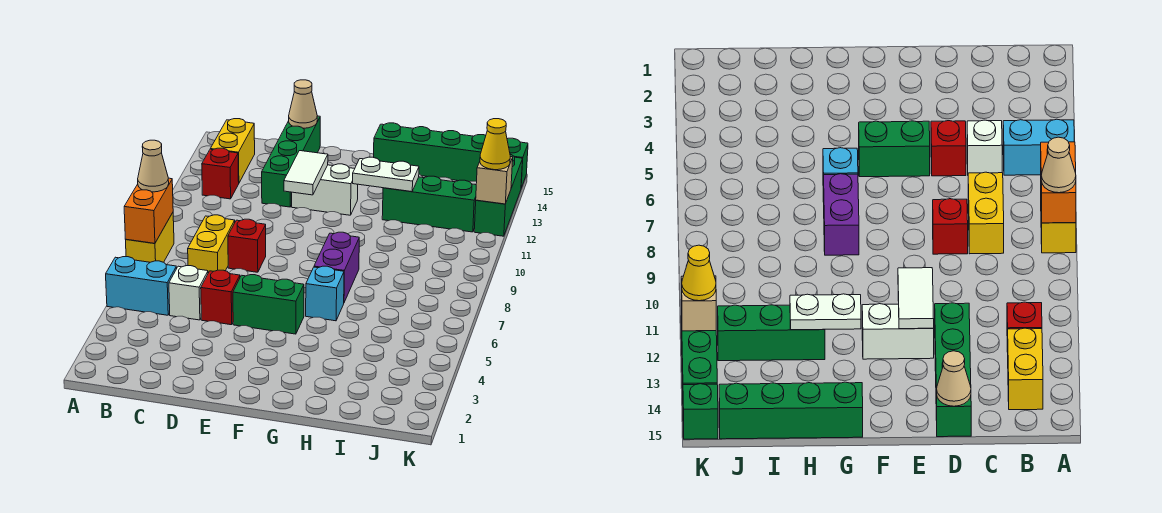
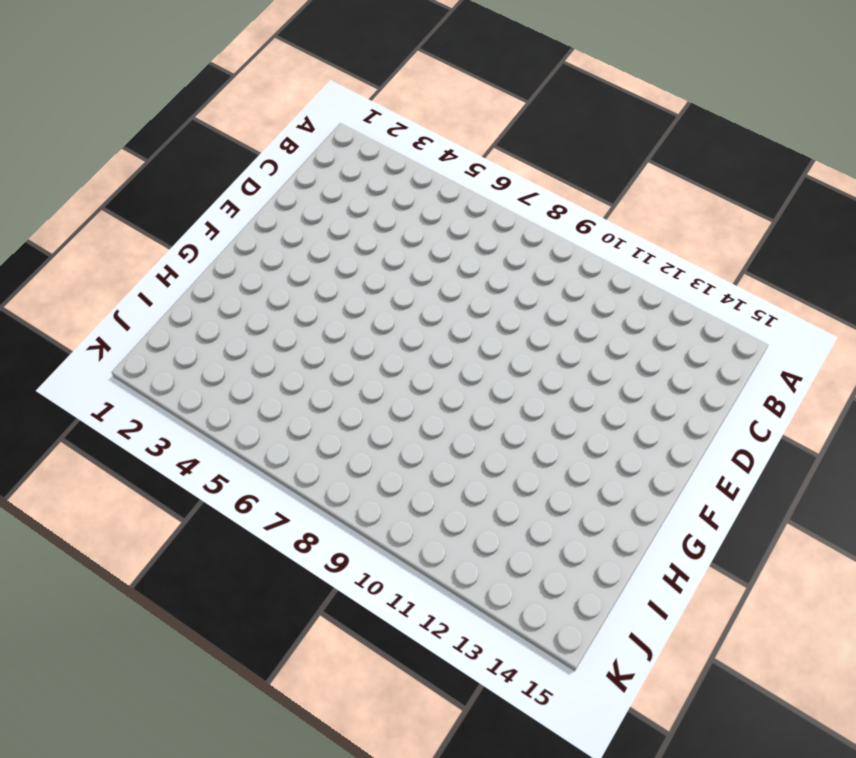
none -> cyan brick A5:B5 level 1
none -> yellow brick A7:A8 level 1
none -> red brick B12 level 1

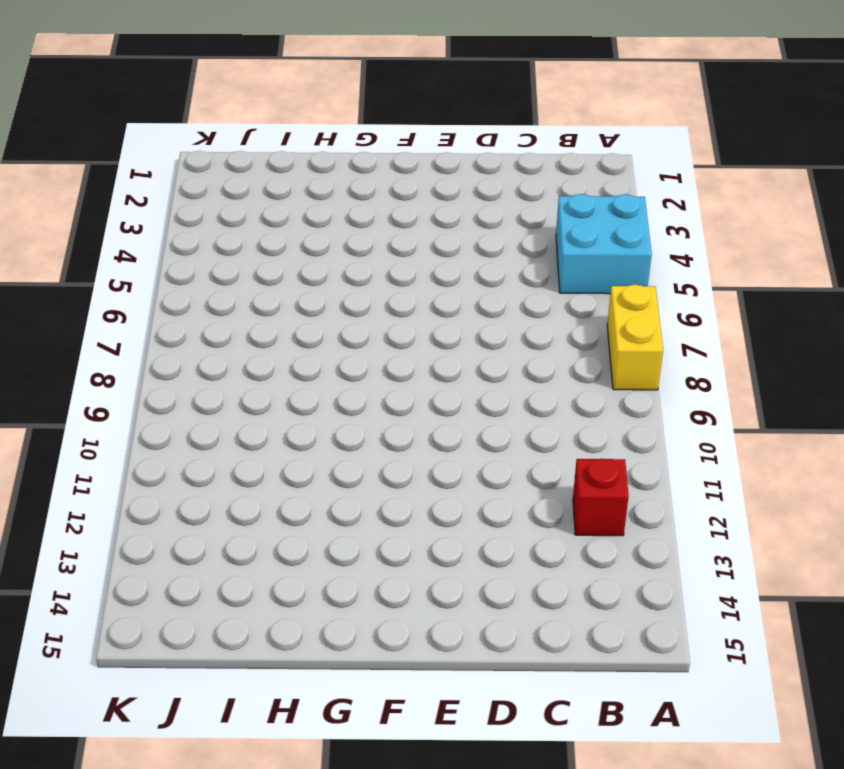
cyan brick A4:B5 level 1 -> cyan brick A5:B5 level 1
none -> yellow brick B13:B14 level 1
none -> white brick C5 level 1
none -> yellow brick C7:C8 level 1

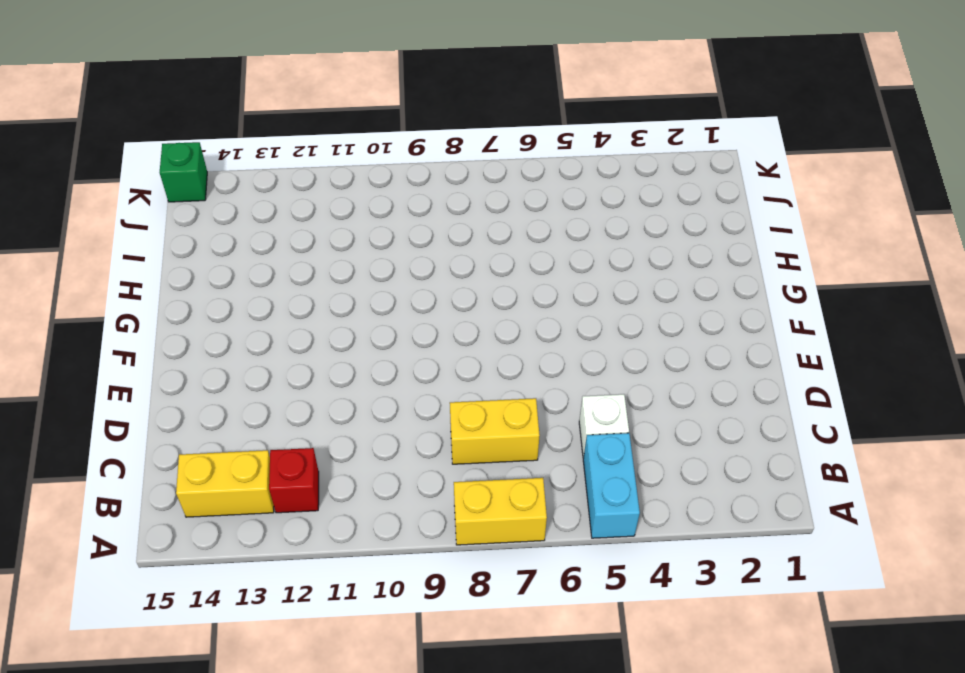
none -> red brick D5 level 1
none -> red brick D8 level 1
none -> green brick D12:D15 level 1

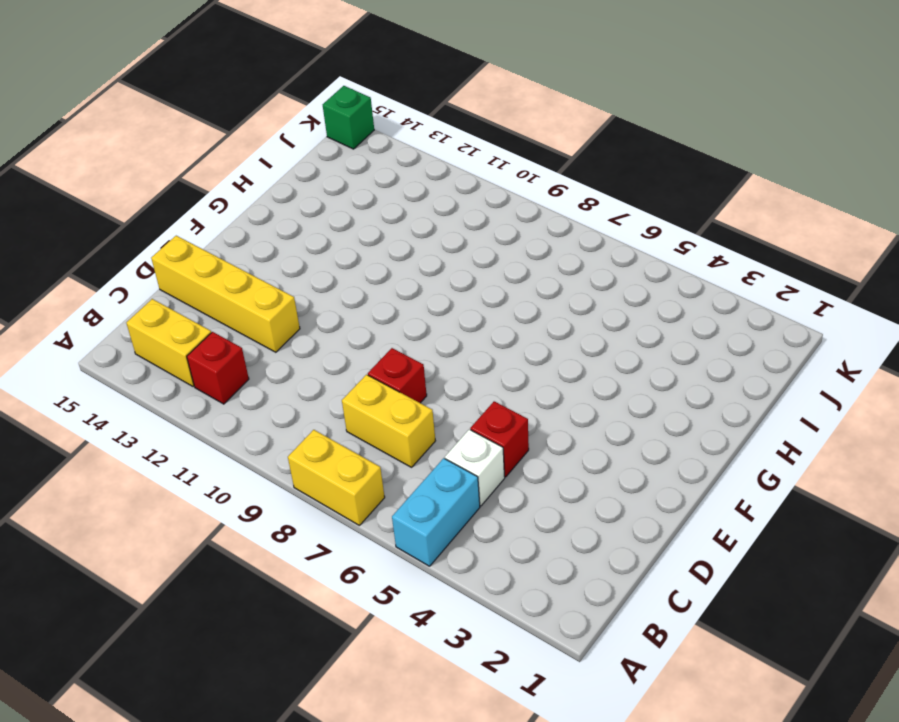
yellow brick D12:D15 level 1 -> green brick D12:D15 level 1
none -> green brick E5:F5 level 1
none -> white brick E12:F12 level 1
none -> cyan brick G6 level 1

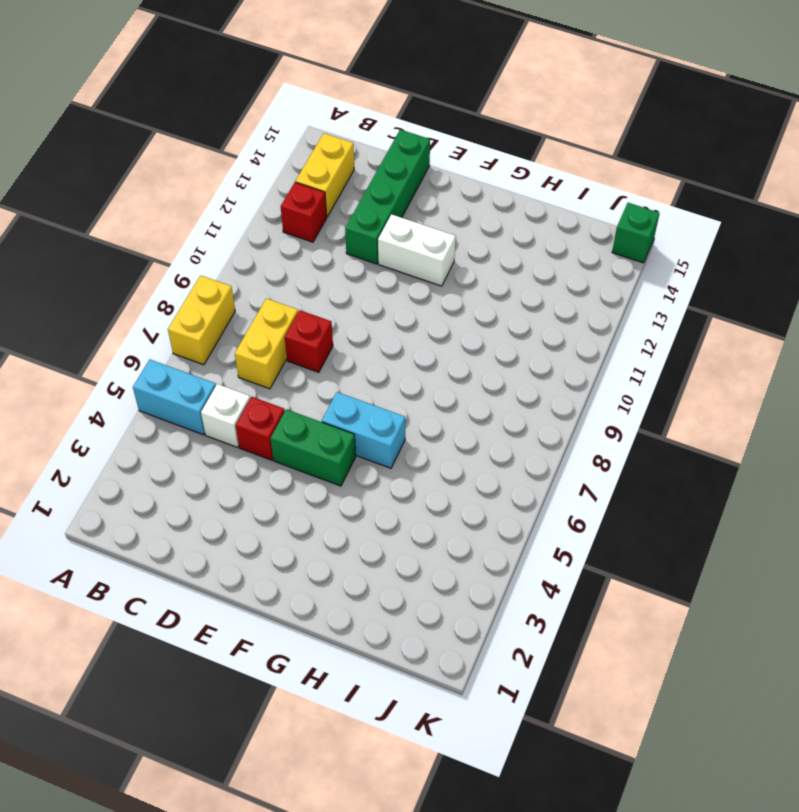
cyan brick F6:G6 level 1 -> cyan brick G6 level 1
none -> purple brick G7:G8 level 1
none -> green brick G15:J15 level 1
none -> green brick H12:J12 level 1

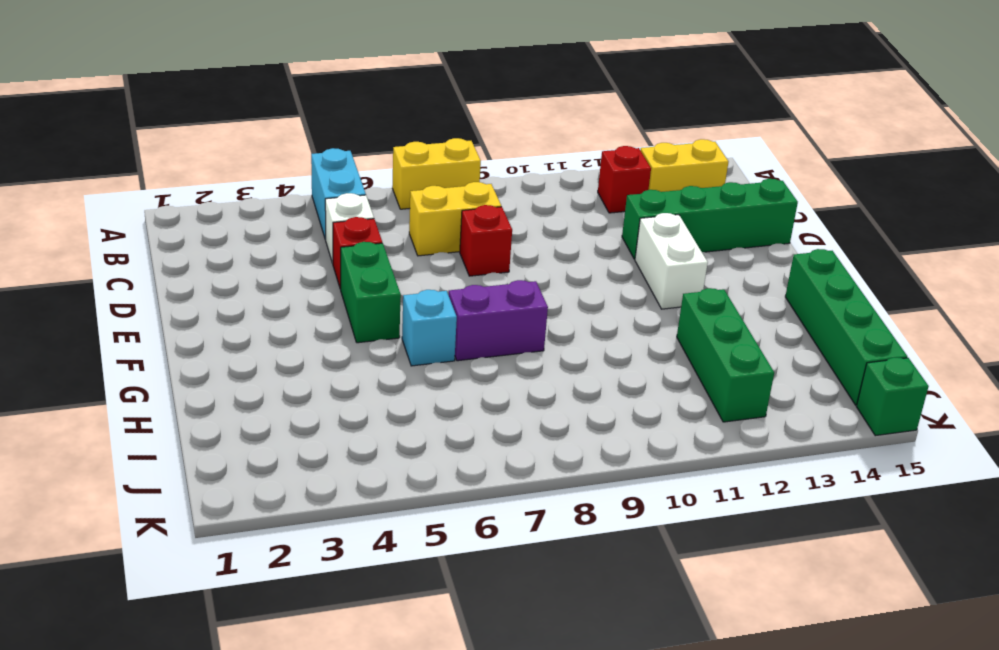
none -> green brick K12:K14 level 1
none -> orange brick A7:A8 level 2
none -> tan cone D15 level 2

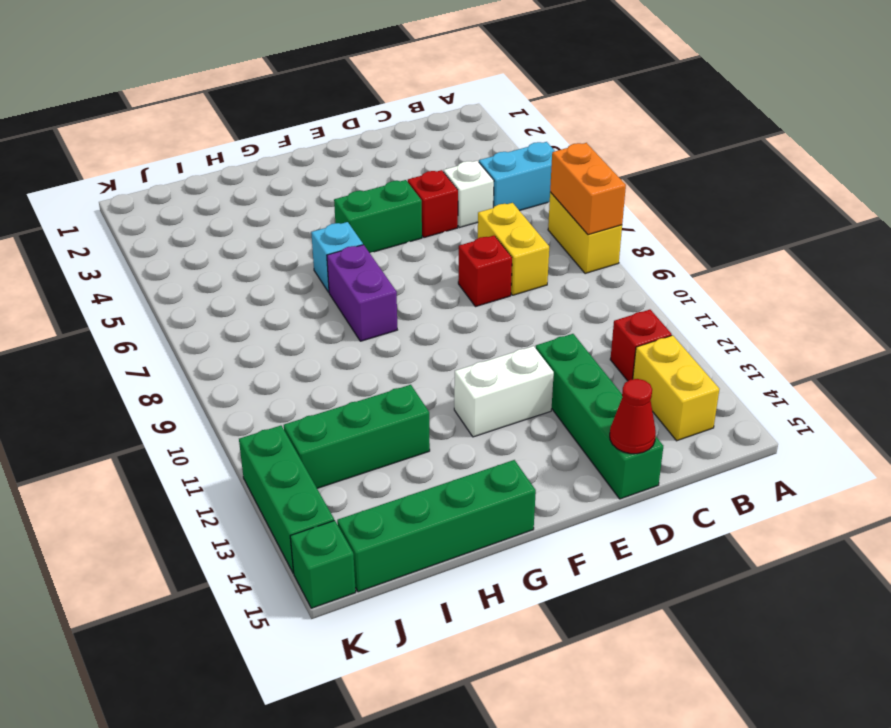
red cone D15 level 2 -> tan cone D15 level 2
none -> white tile E11:E12 level 2
none -> white plate G12:H12 level 2
none -> tan brick K12 level 2

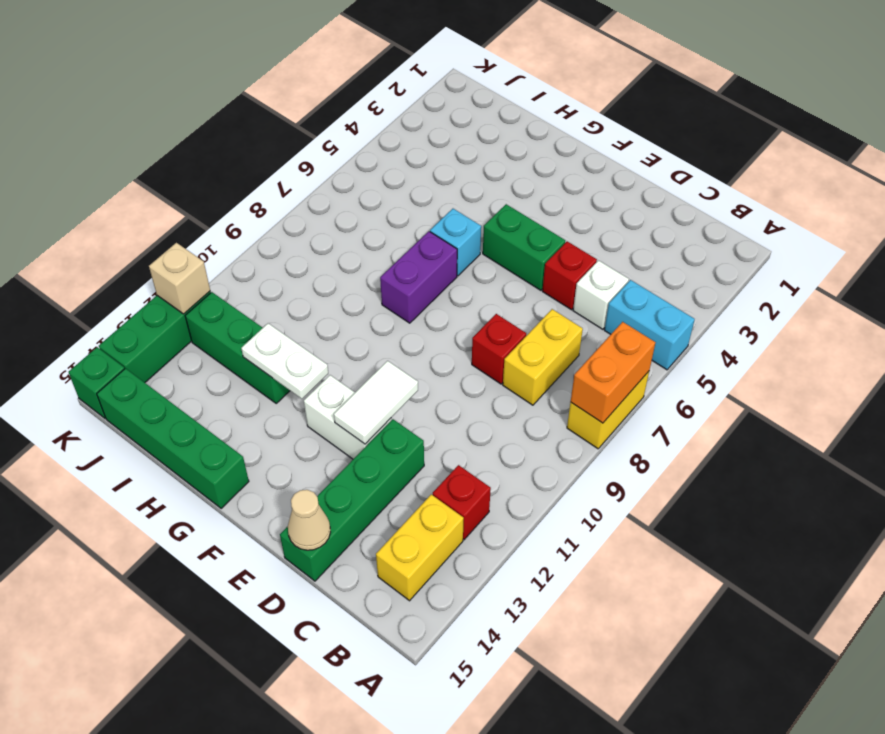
none -> tan cone A8 level 3
none -> yellow cone K12 level 3

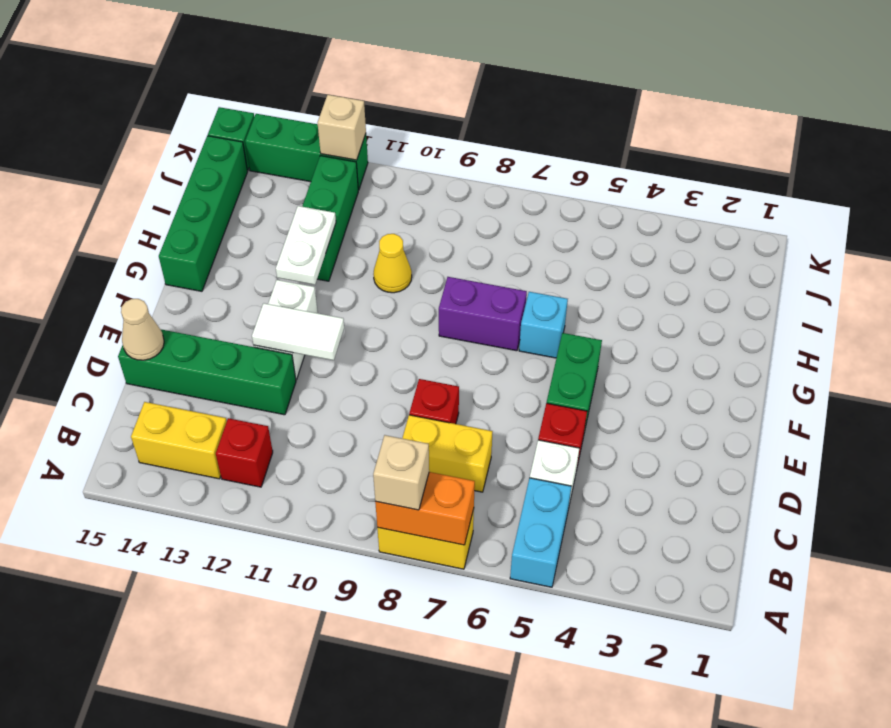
tan brick A8 level 3 -> tan cone A8 level 3
yellow cone H10 level 1 -> yellow cone K12 level 3

